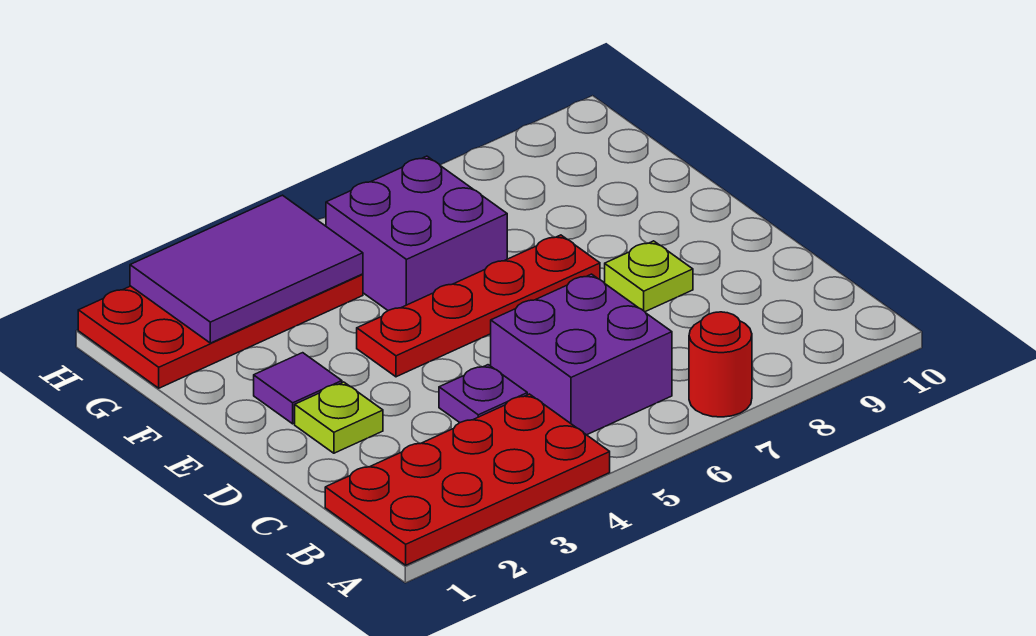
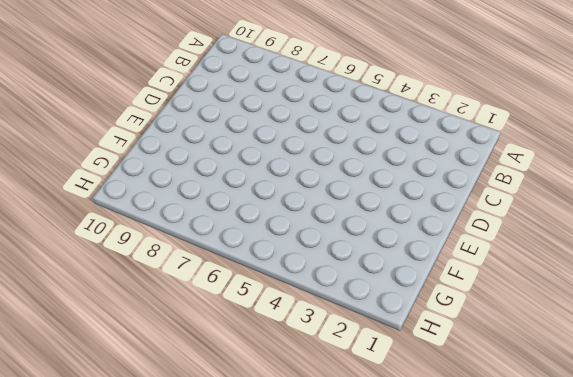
none -> red plate A1:B4 level 1
none -> red round brick A7 level 1

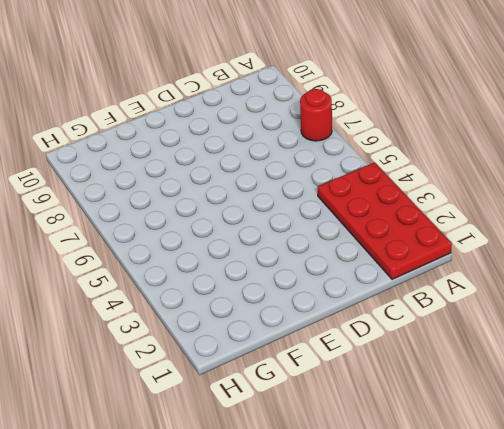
none -> purple brick B5:C6 level 1
none -> purple plate C4 level 1

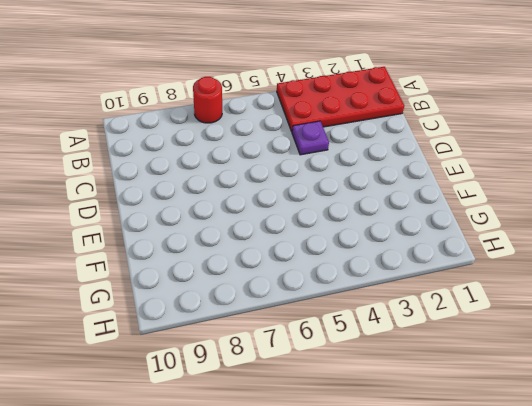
none -> purple brick B5:C6 level 1
none -> lime plate D2 level 1

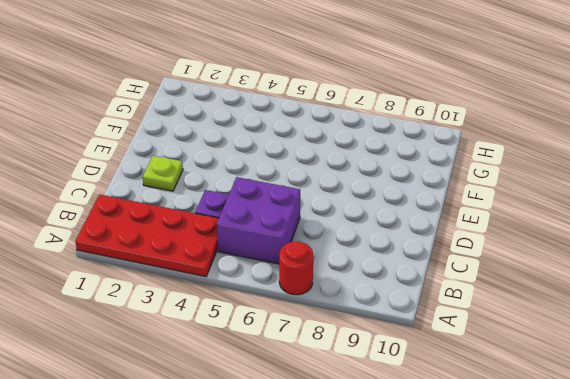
none -> lime plate D8 level 1
none -> purple tile E2 level 1

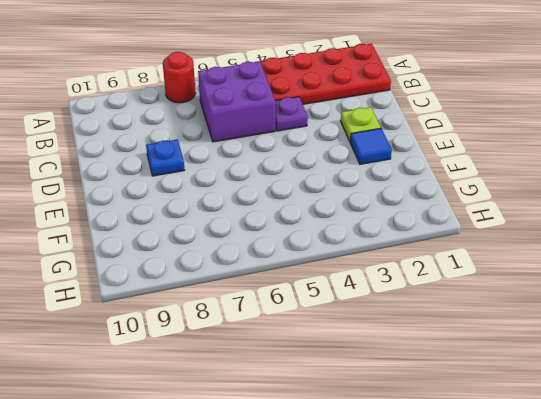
blue plate D8 level 1 -> lime plate D8 level 1
blue tile E2 level 1 -> purple tile E2 level 1
none -> red plate E4:E7 level 1
none -> purple brick F5:G6 level 1

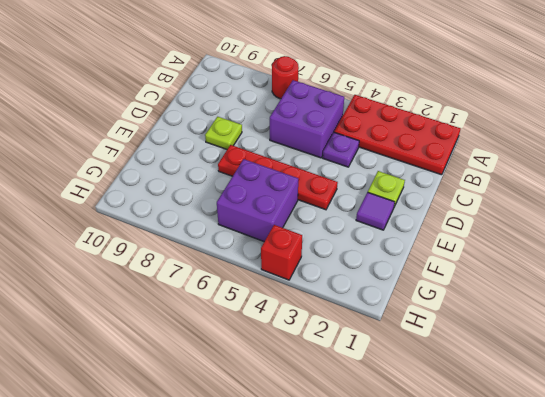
red brick H4 level 1 -> red plate G1:H4 level 1
none -> purple tile G2:H4 level 2

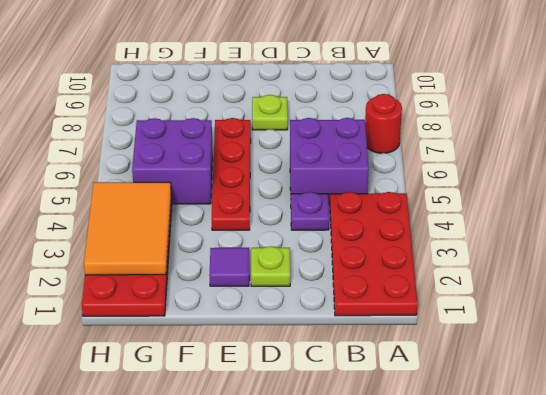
orange tile G2:H4 level 2 -> purple tile G2:H4 level 2

